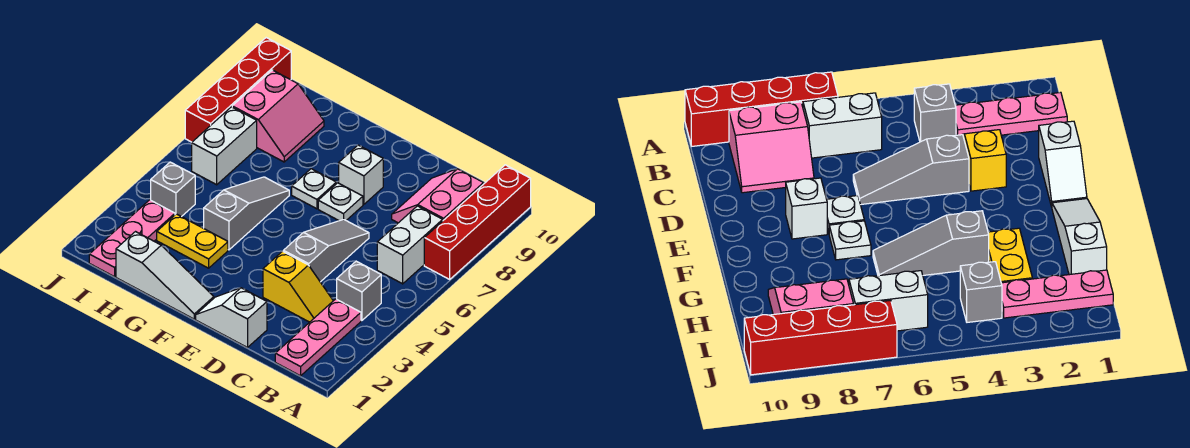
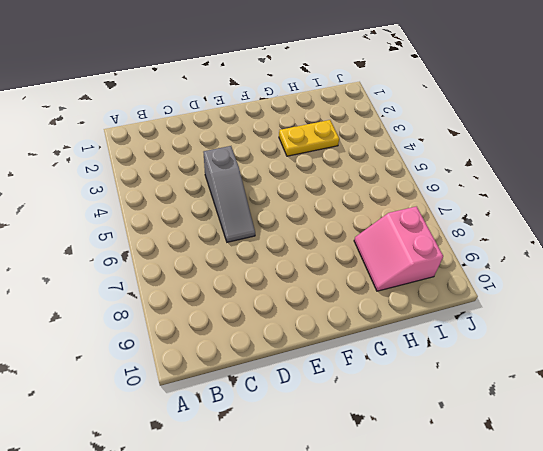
none -> red brick A7:A10 level 1
none -> pink plate B1:B3 level 1
none -> grey brick B4 level 1

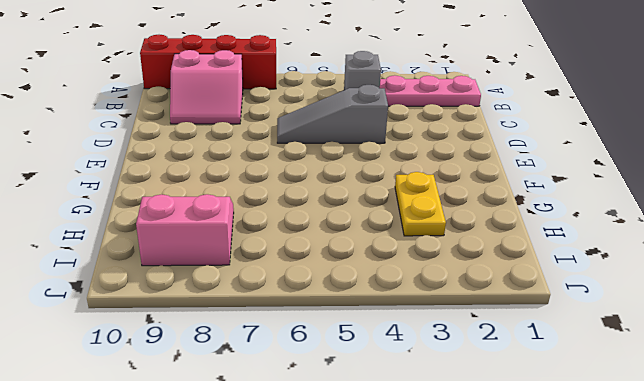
none -> white brick B6:B7 level 1
none -> yellow slope C3:D3 level 1 top D
none -> white slope D1:E1 level 1 top D

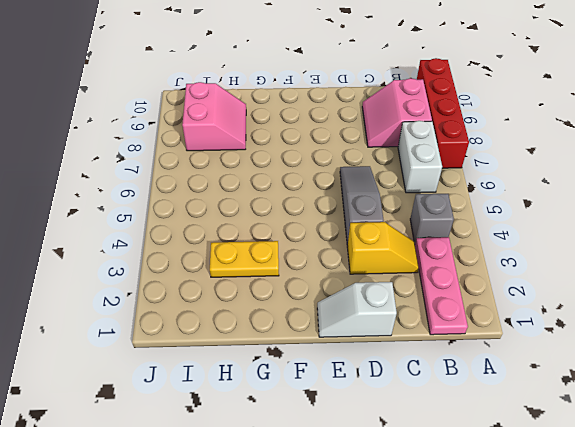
none -> white plate E7 level 1
none -> white brick E8 level 1
none -> white slope F1:H1 level 1 top H

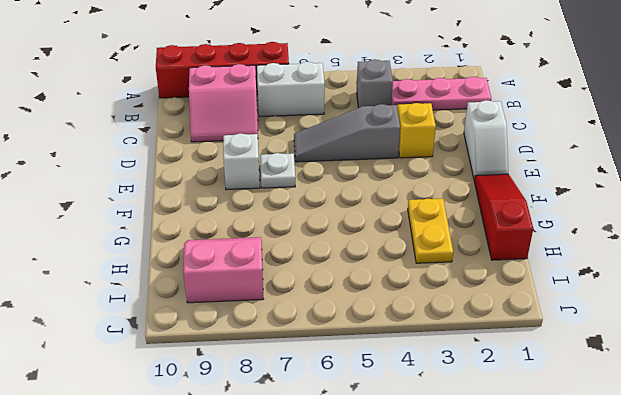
red slope F1:H1 level 1 top H -> white slope F1:H1 level 1 top H
none -> white plate F7 level 1
none -> grey slope G4:G6 level 1 top 4
none -> pink plate I1:I3 level 1

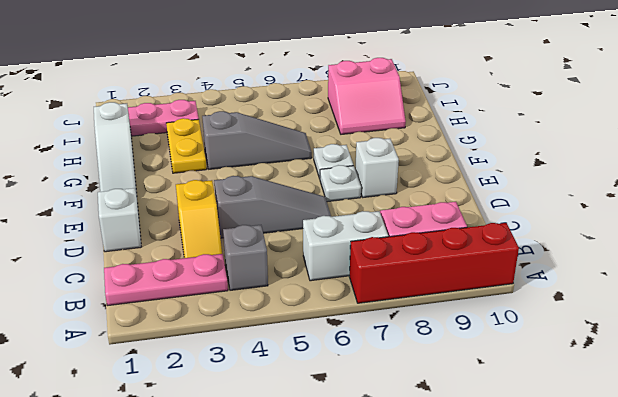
none -> grey brick I4 level 1
none -> white brick I6:I7 level 1
none -> red brick J7:J10 level 1

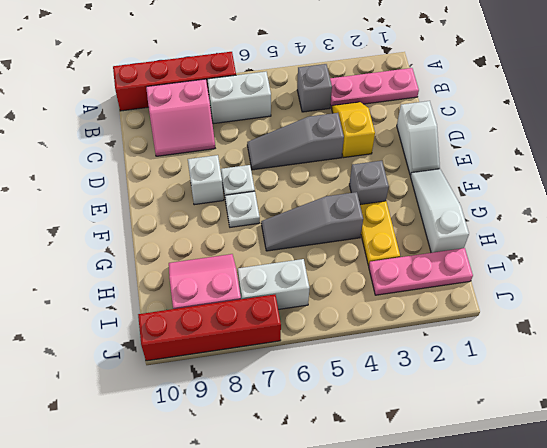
grey brick F3 level 1 -> grey brick I4 level 1

